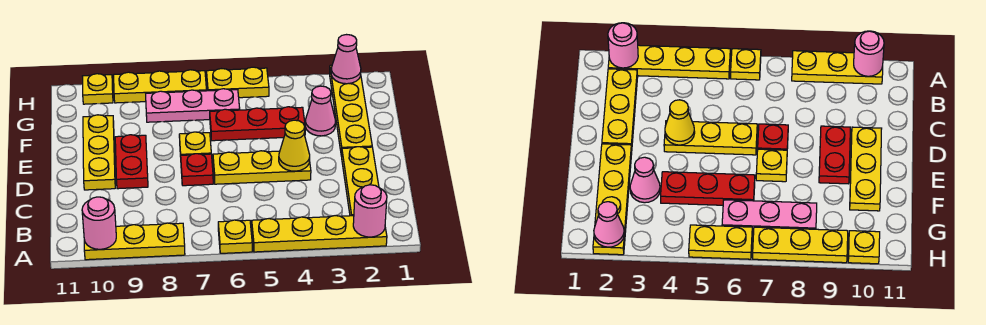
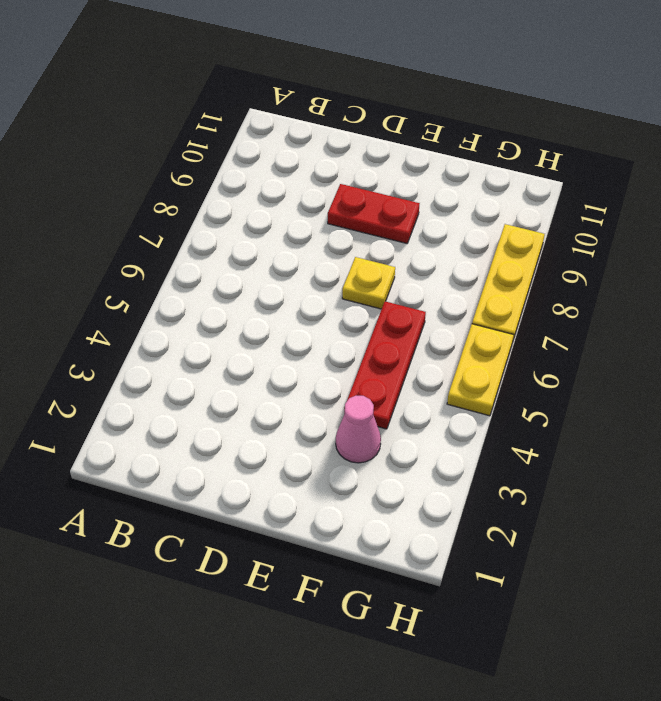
none -> yellow plate A2:A5 level 1
none -> yellow plate A6 level 1
none -> yellow plate A8:A10 level 1

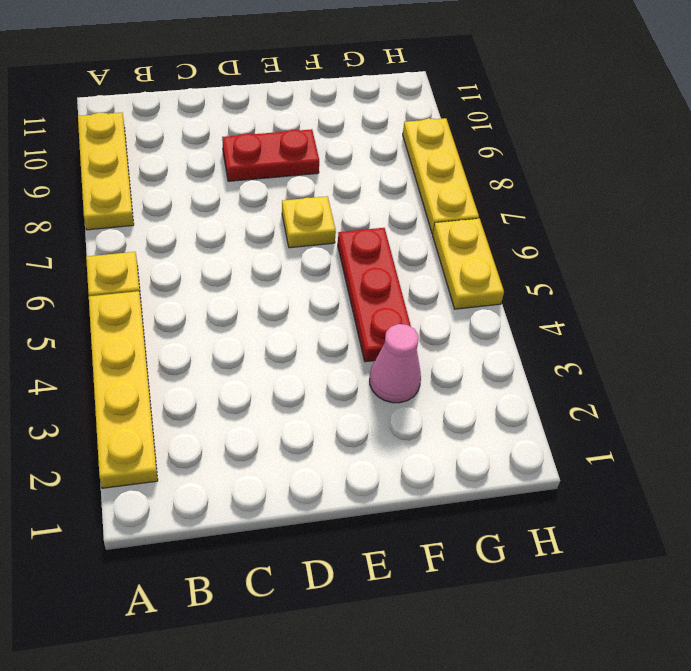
none -> yellow plate B2:D2 level 1
none -> yellow plate D4:D6 level 1
none -> red plate D7 level 1

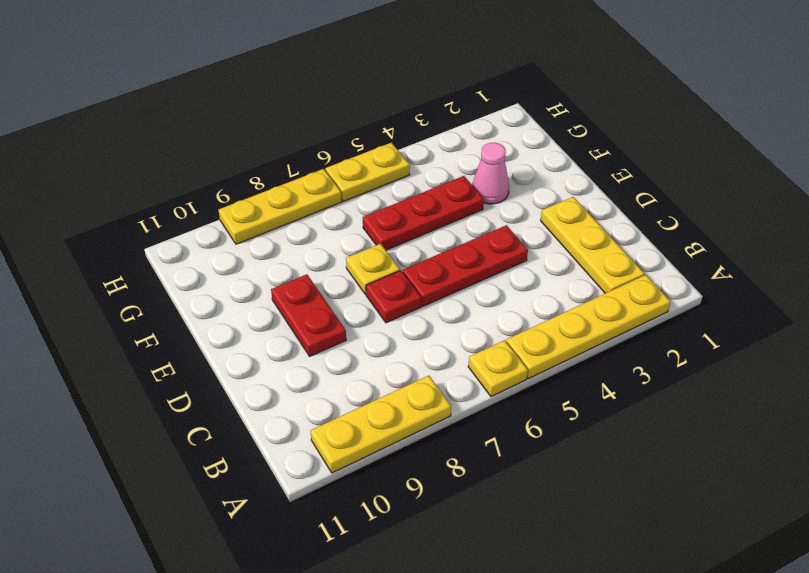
red plate D4:D6 level 1 -> yellow plate D4:D6 level 1
none -> yellow plate D10:F10 level 1
none -> yellow plate E2:H2 level 1
none -> pink plate G6:G8 level 1

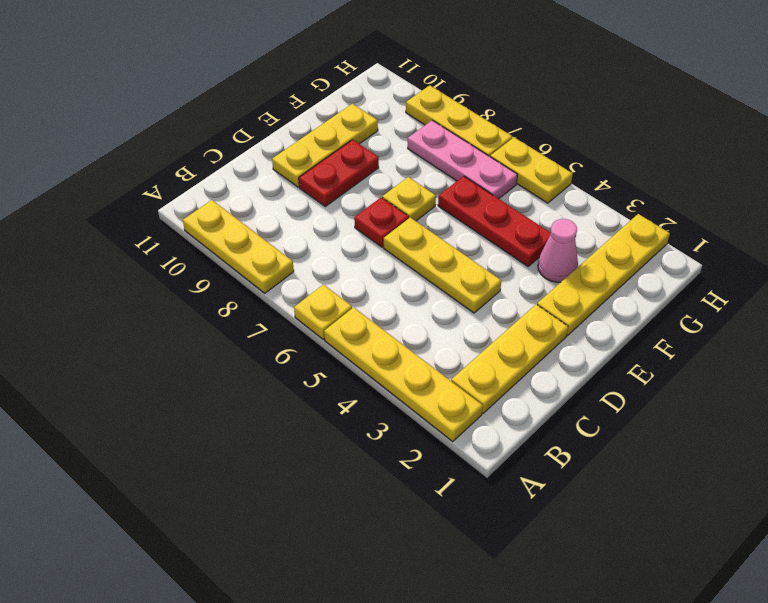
none -> yellow plate H10 level 1
none -> pink round brick A2 level 2
none -> pink round brick A10 level 2

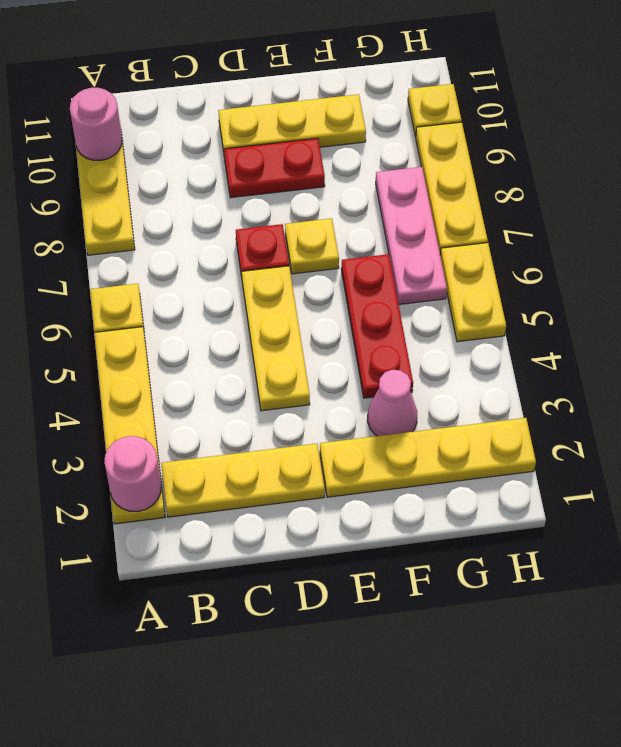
none -> yellow cone D4 level 2
none -> pink cone H2 level 2

